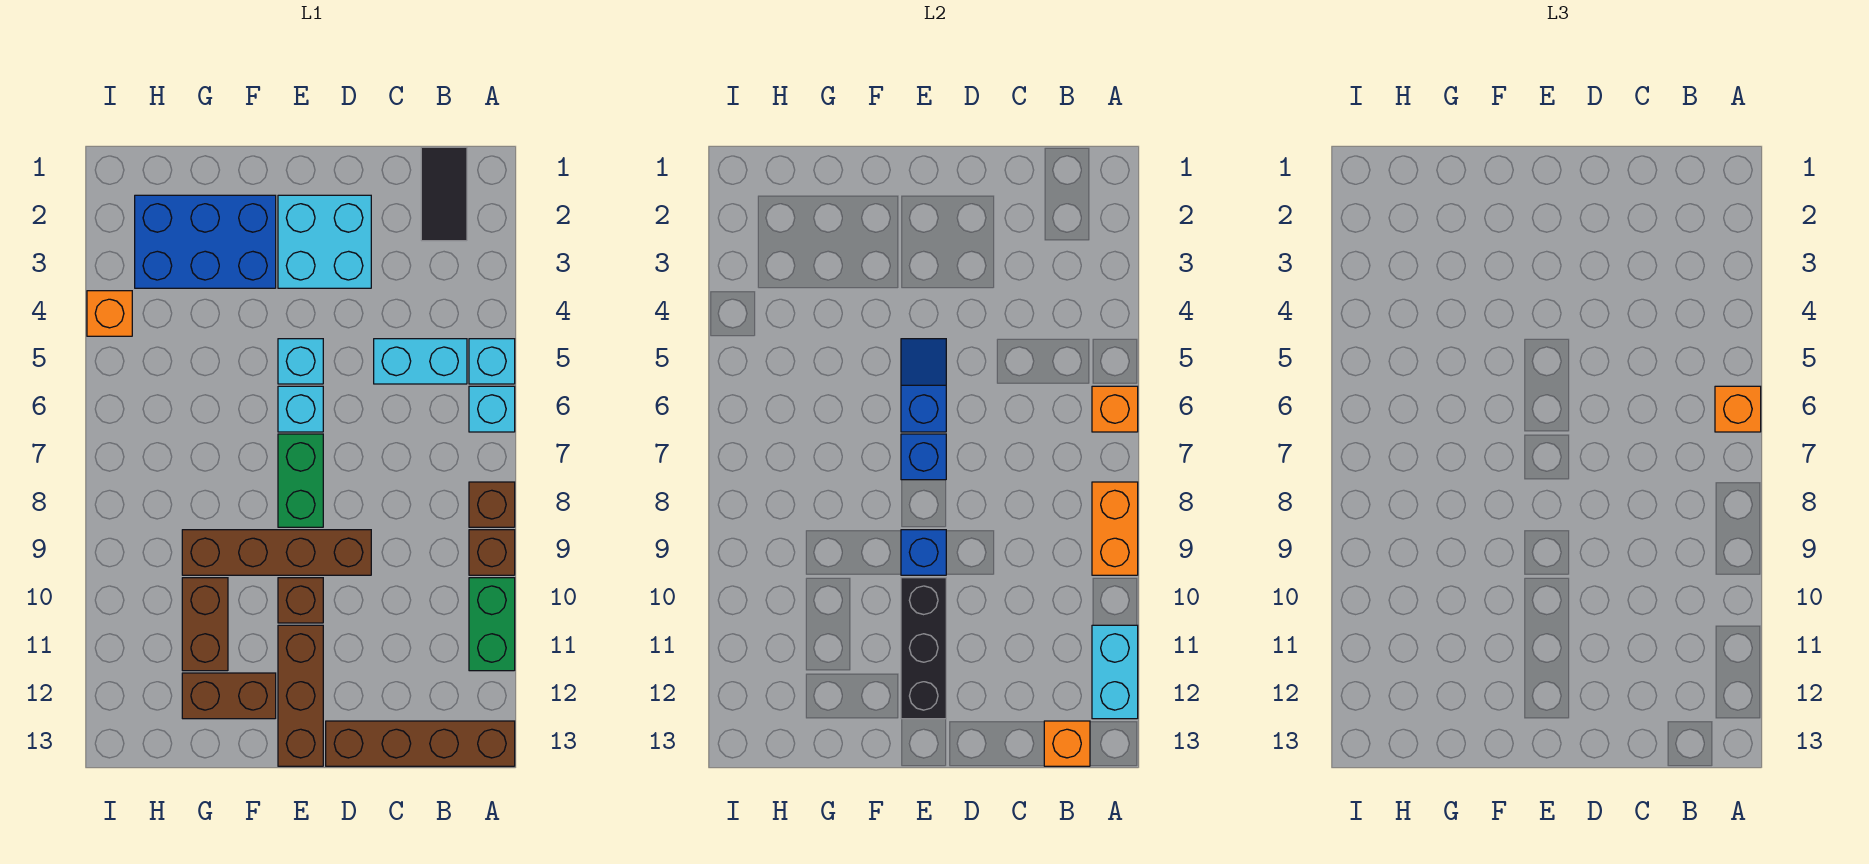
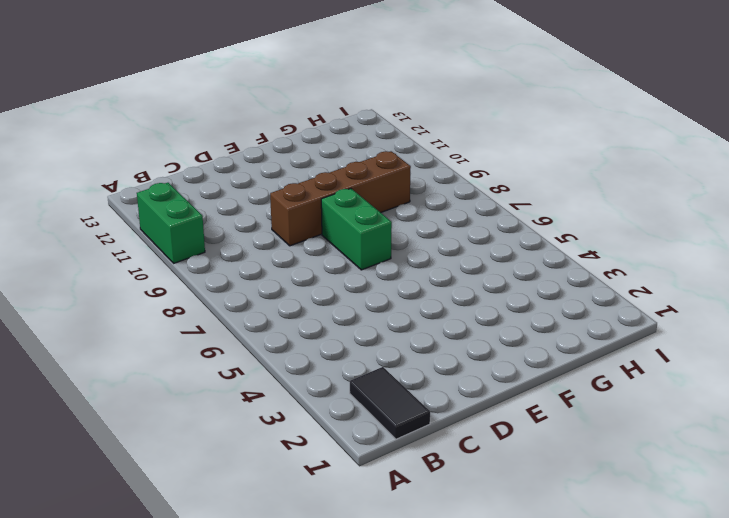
none -> cyan brick A5 level 1
none -> cyan brick A6 level 1
none -> brown brick A8 level 1

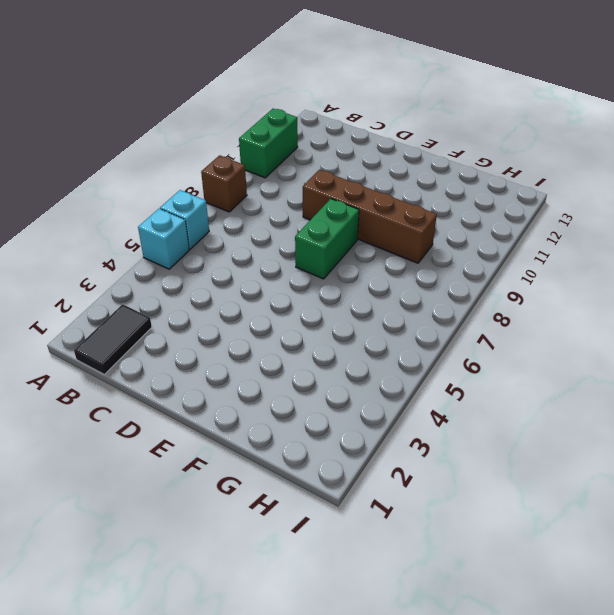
none -> brown brick A9 level 1
none -> brown brick A13:D13 level 1
none -> cyan brick B5:C5 level 1

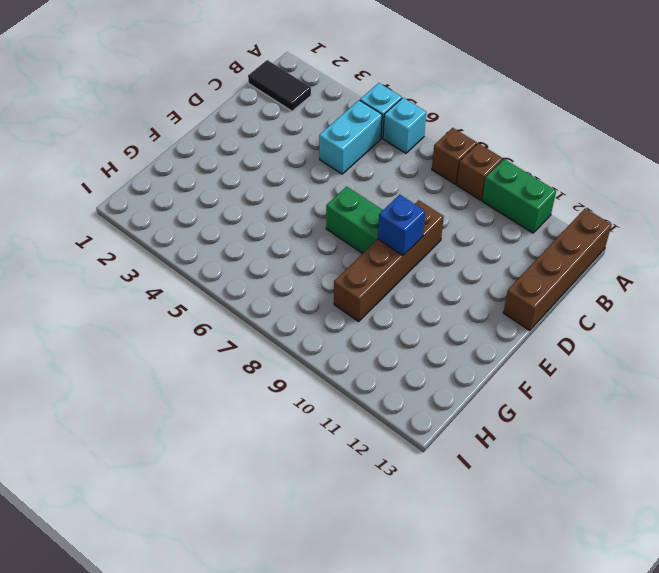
none -> cyan brick D2:E3 level 1
none -> cyan brick E5 level 1
none -> cyan brick E6 level 1

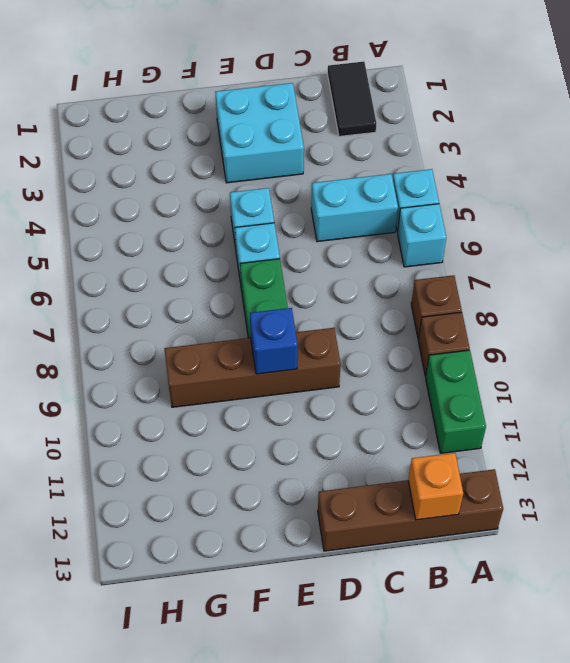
none -> brown brick E10 level 1
none -> brown brick E11:E13 level 1
none -> blue brick F2:H3 level 1

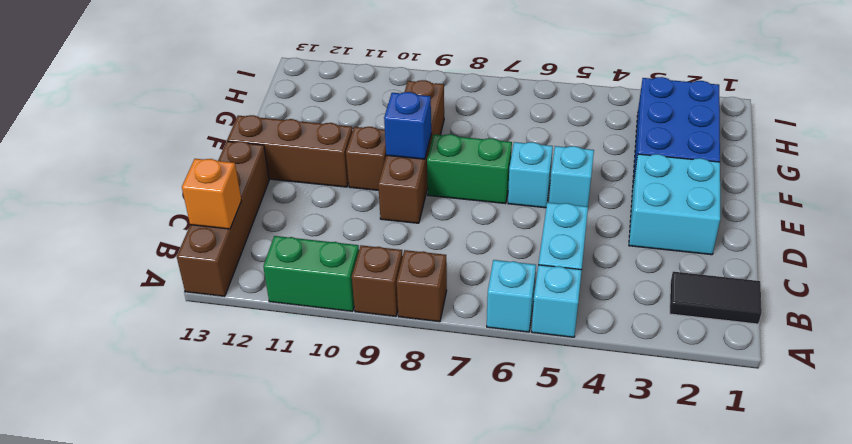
none -> brown brick F12:G12 level 1
none -> brown brick G10:G11 level 1
none -> orange brick I4 level 1

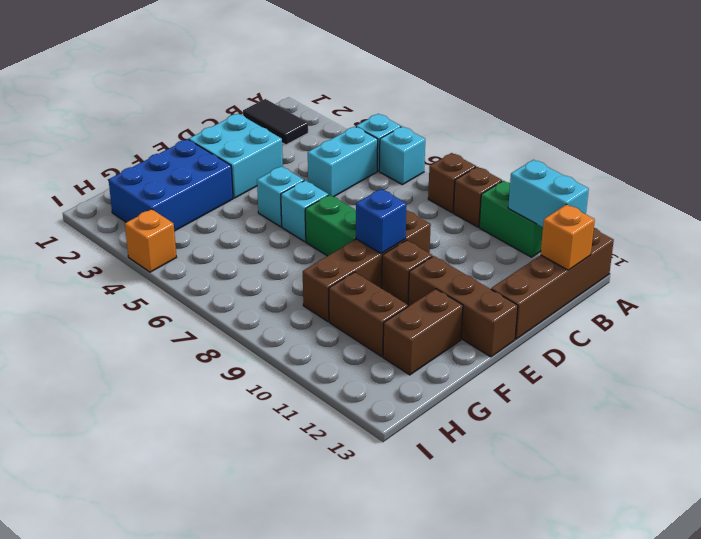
none -> orange brick A6 level 2
none -> orange brick A8:A9 level 2
none -> blue slope E5:E6 level 2 top 6

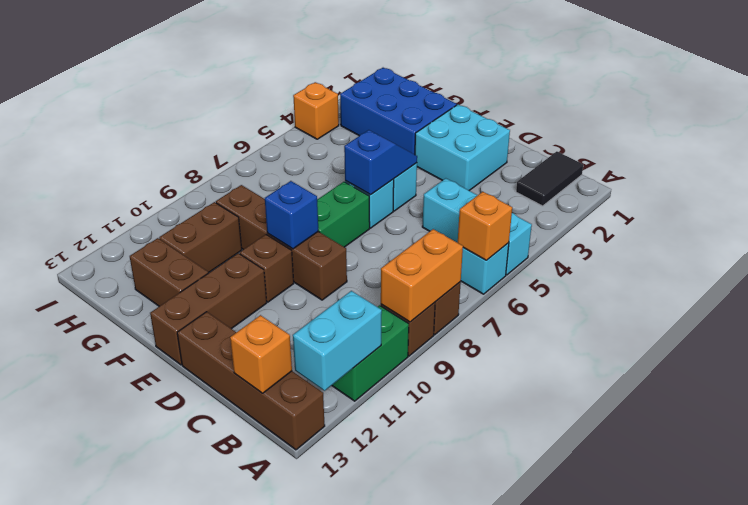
none -> blue brick E7 level 2
none -> black brick E10:E12 level 2
none -> orange brick A6 level 3

